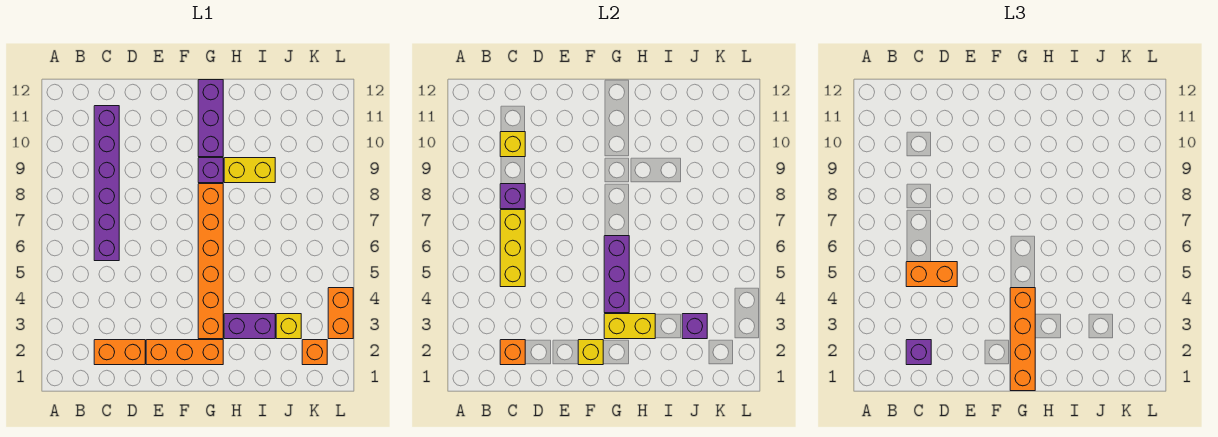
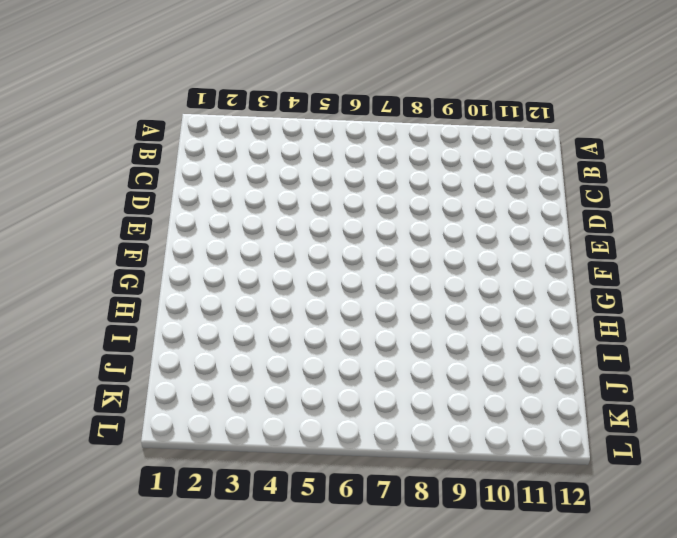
none -> orange brick C2:D2 level 1
none -> purple brick C6:C11 level 1
none -> orange brick E2:G2 level 1

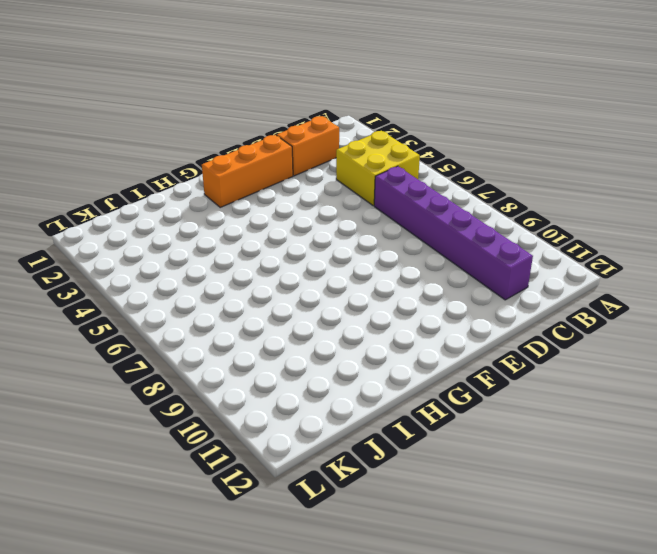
yellow brick B4:C5 level 1 -> none
none -> orange brick G3:G8 level 1
none -> purple brick G9 level 1
none -> purple brick G10:G12 level 1

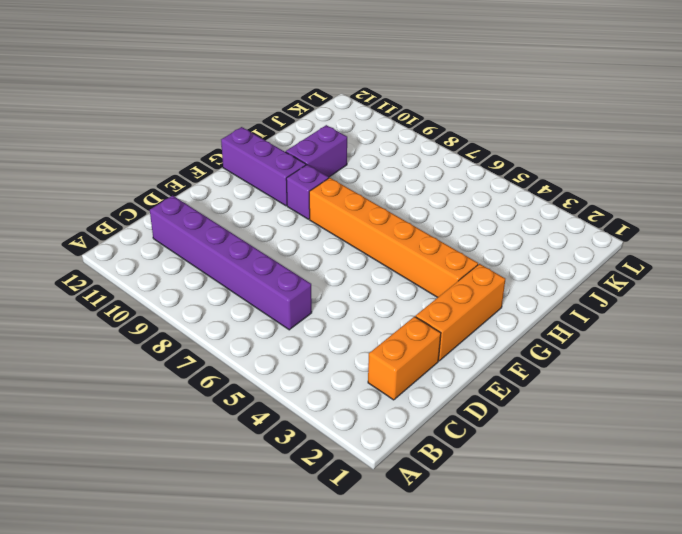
purple brick H10:I10 level 1 -> purple brick H3:I3 level 1
none -> yellow brick H9:I9 level 1
none -> yellow brick J3 level 1
none -> orange brick K2 level 1

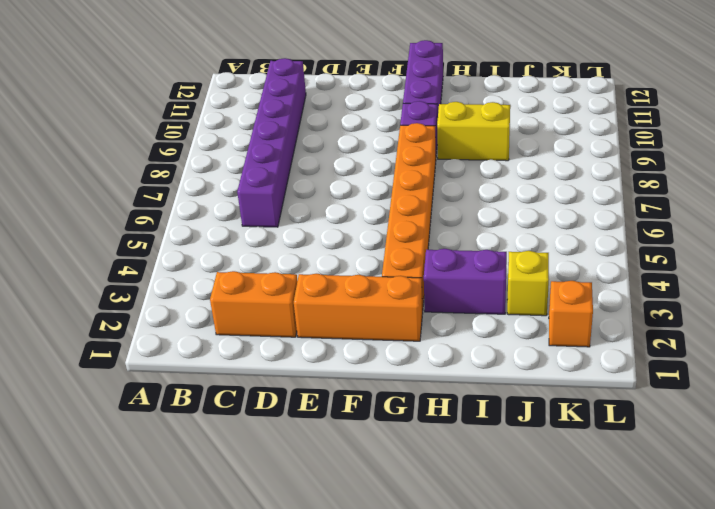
none -> orange brick L3:L4 level 1
none -> orange brick C2 level 2
none -> yellow brick C5:C7 level 2

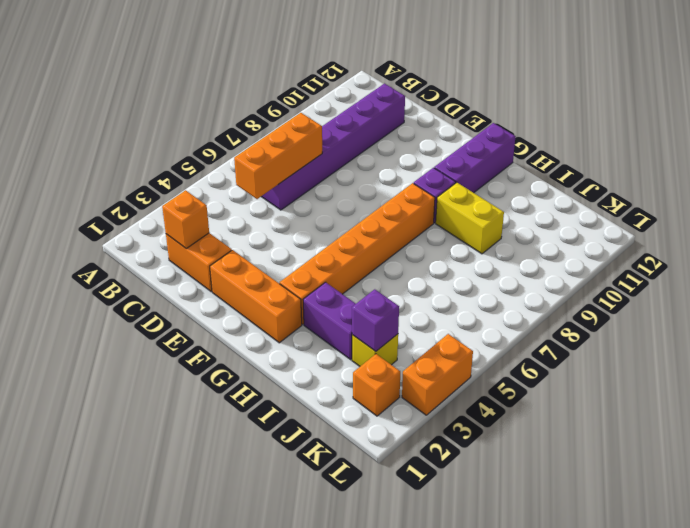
orange brick C5:C7 level 2 -> yellow brick C5:C7 level 2
none -> purple brick C8 level 2
none -> yellow brick C10 level 2
none -> yellow brick F2 level 2

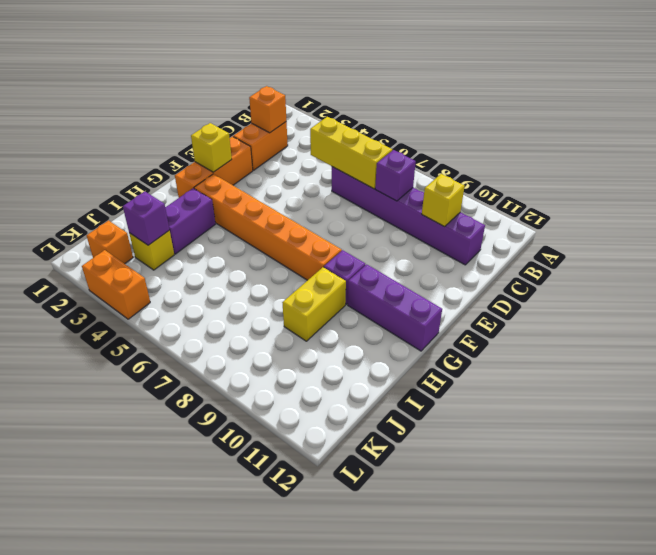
none -> yellow brick G3:H3 level 2
none -> purple brick G4:G6 level 2
none -> purple brick C2 level 3

